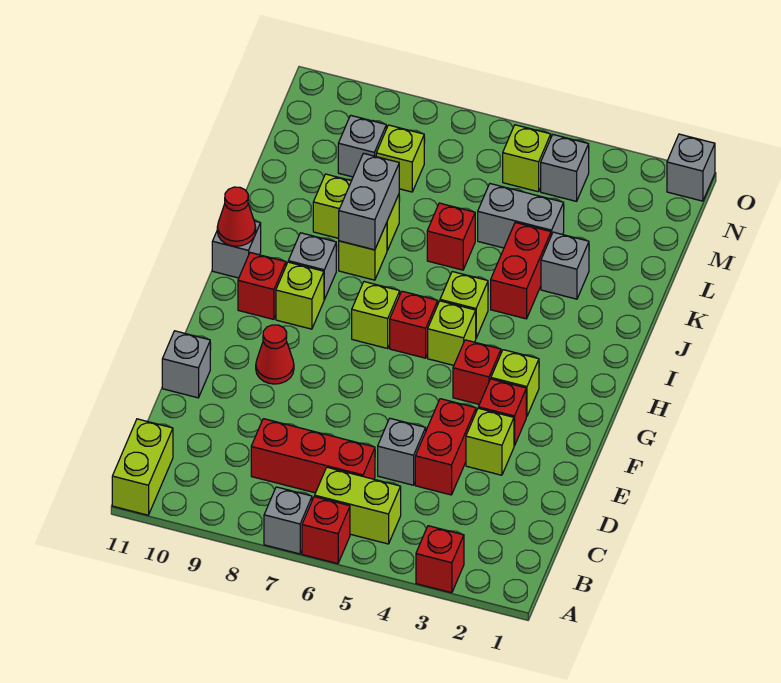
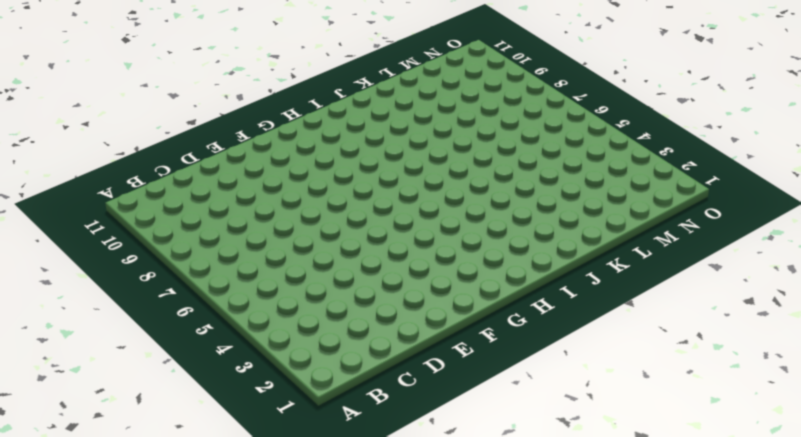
none -> red brick A3 level 1
none -> red brick A6 level 1
none -> grey brick A7 level 1
none -> lime brick A11:B11 level 1

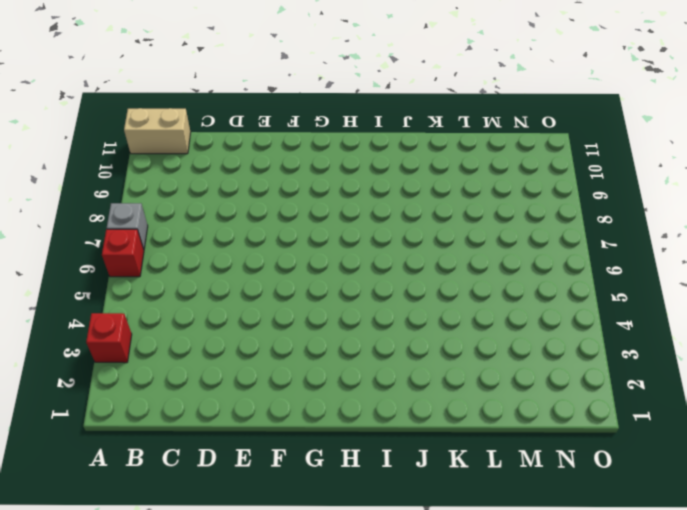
tan brick A11:B11 level 1 -> lime brick A11:B11 level 1
none -> lime brick B5:B6 level 1
none -> red brick C6:C8 level 1
none -> red brick D4:E4 level 1
none -> grey brick D5 level 1

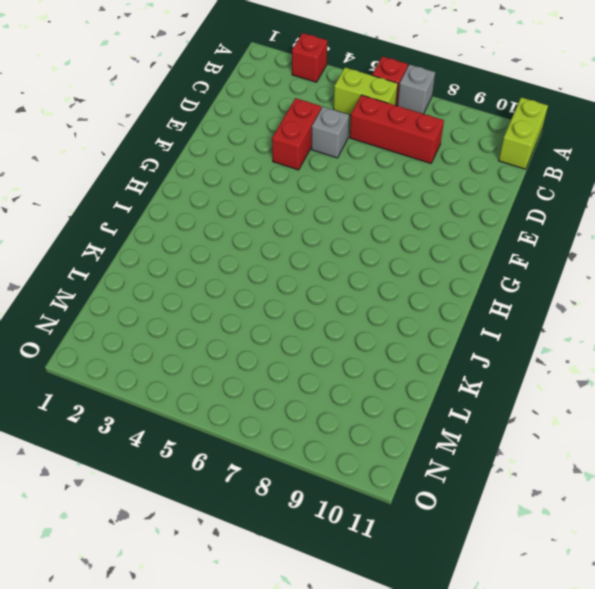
none -> lime brick E3 level 1
none -> grey brick E11 level 1
none -> red brick F3 level 1
none -> red cone F9 level 1

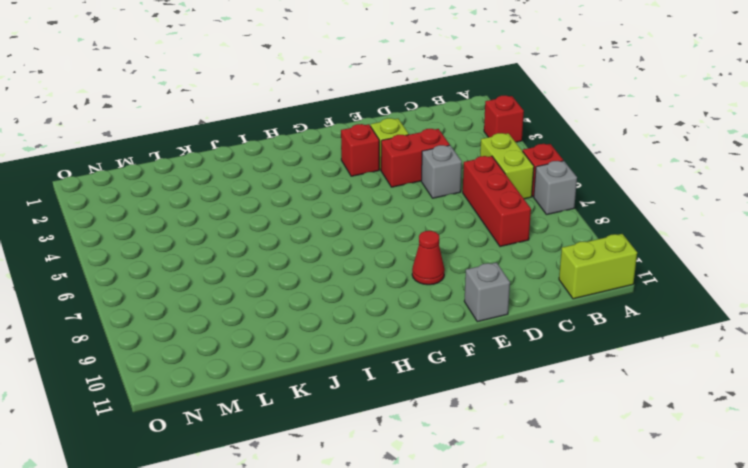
none -> lime brick G3 level 1
none -> red brick G4 level 1
none -> lime brick H5 level 1
none -> red brick H6 level 1

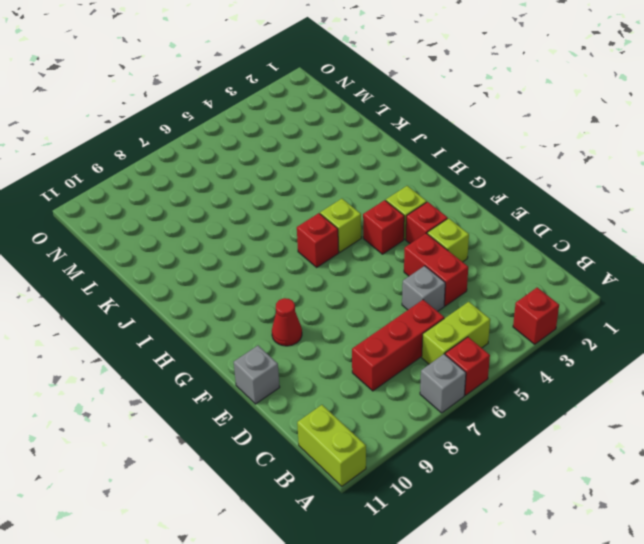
none -> lime brick H7 level 1
none -> lime brick H9 level 1
none -> red brick H10 level 1
none -> lime brick I5 level 1

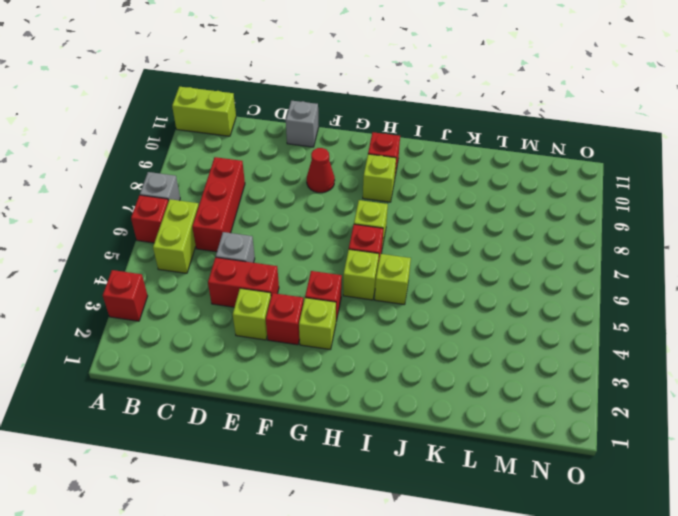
none -> grey brick I9 level 1
none -> grey brick I11 level 1
none -> red brick J4:K4 level 1
none -> lime brick J8 level 1

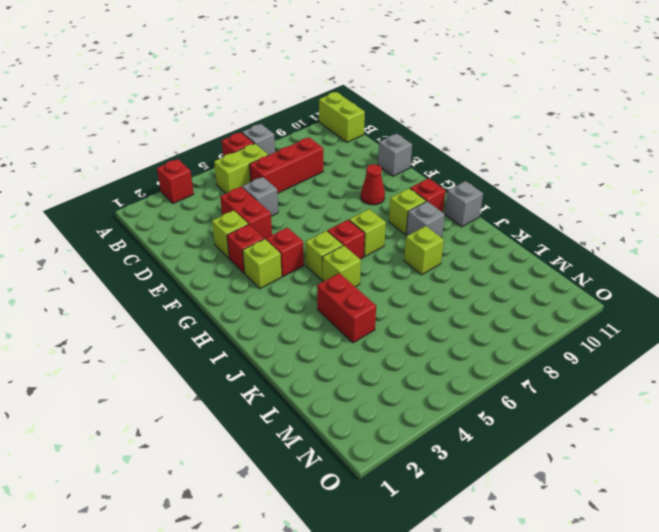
none -> grey brick K3 level 1
none -> red brick K6 level 1
none -> lime brick K8:K9 level 1
none -> grey brick L4:L5 level 1

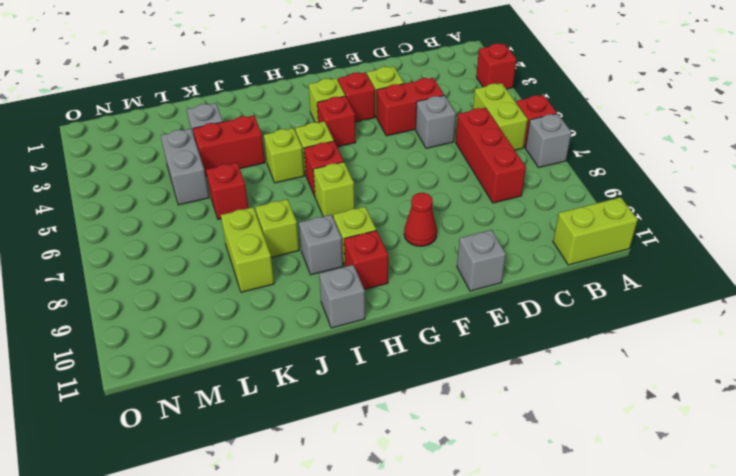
none -> lime brick M8 level 1
none -> grey brick M9 level 1
none -> grey brick N4 level 1
none -> lime brick N5 level 1

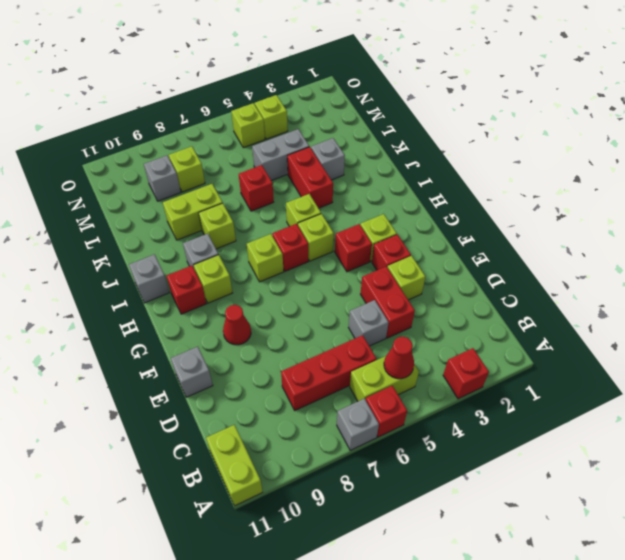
red cone B5 level 2 -> red cone I11 level 2
lime brick N4 level 1 -> grey brick N4 level 1
none -> grey brick O1 level 1
none -> grey brick J8:K8 level 2

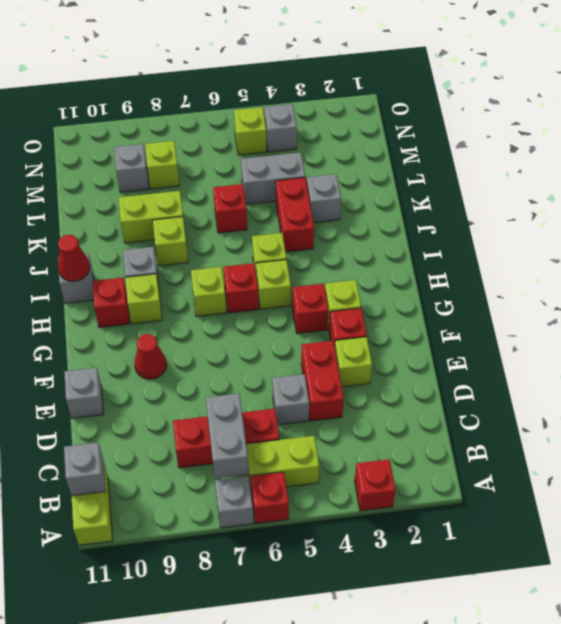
grey brick B7:C7 level 2 -> grey brick J8:K8 level 2
grey brick B11 level 2 -> grey brick O1 level 1

